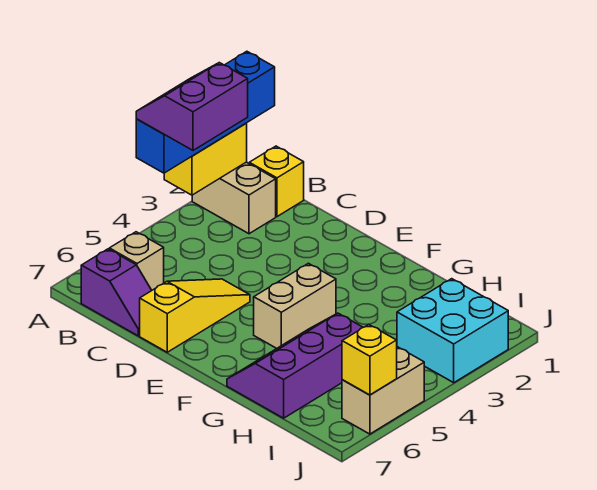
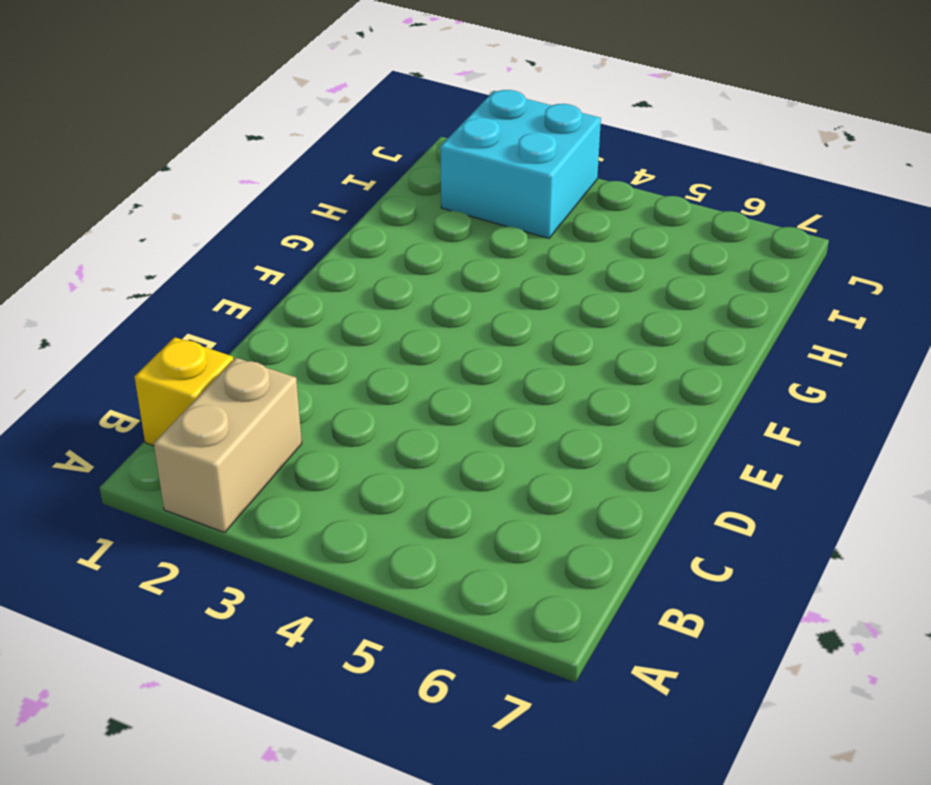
none -> tan brick B6 level 1
none -> purple slope B7:C7 level 1 top B
none -> yellow slope D5:D7 level 1 top 7

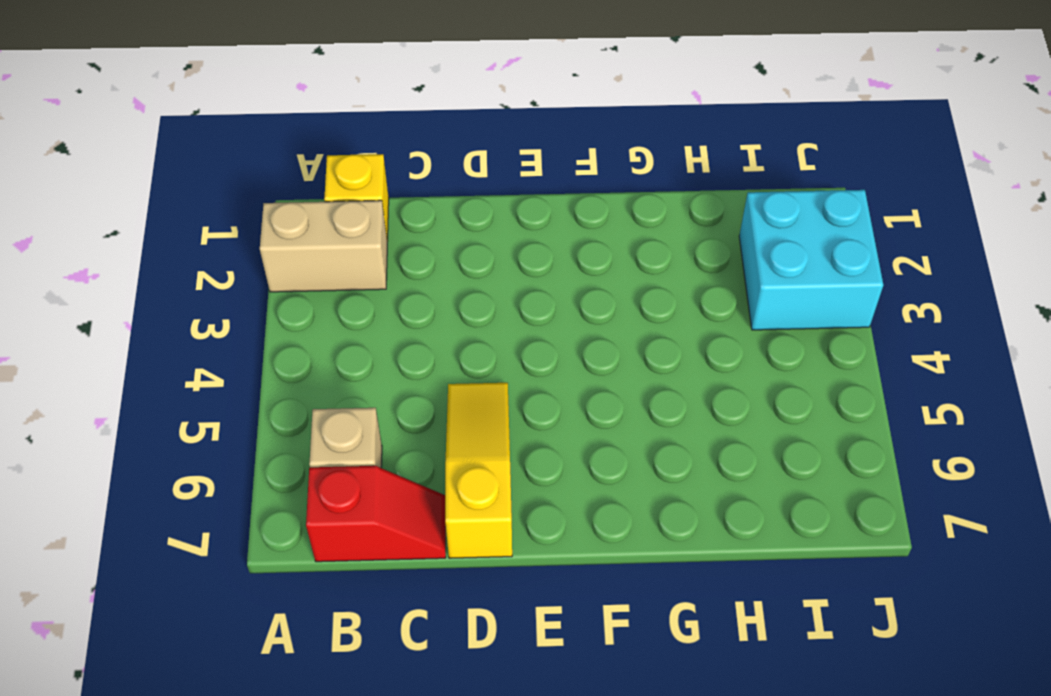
red slope B7:C7 level 1 top B -> purple slope B7:C7 level 1 top B
none -> tan brick F4:F5 level 1
none -> purple slope G5:H7 level 1 top H
none -> tan brick J5:J6 level 1

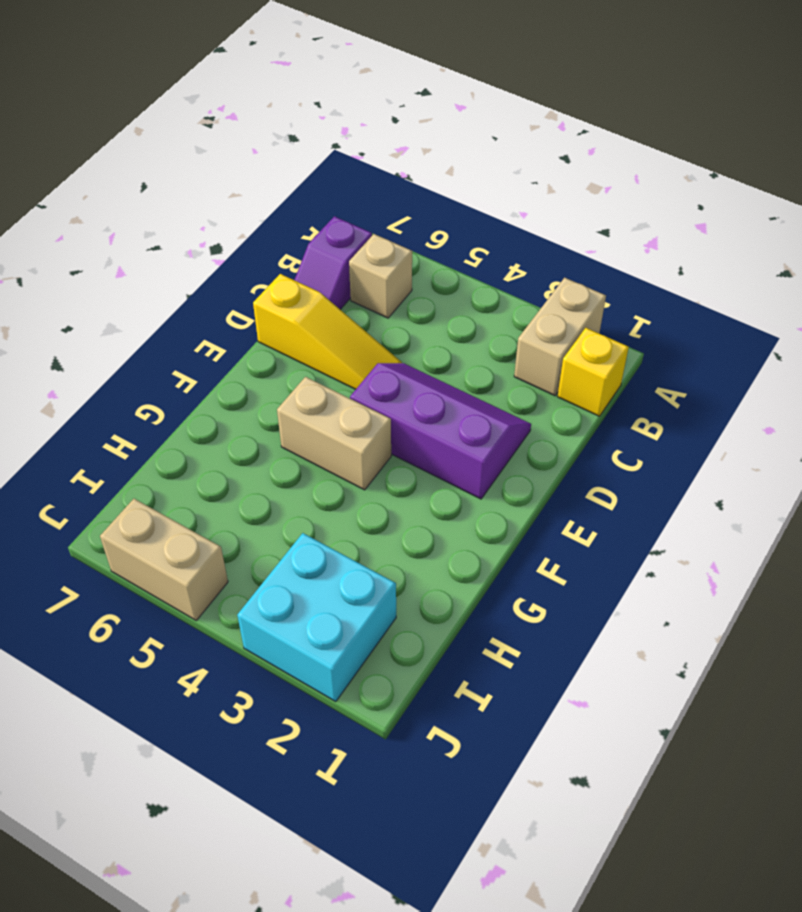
purple slope D2:E4 level 1 top E -> purple slope G5:H7 level 1 top H
none -> yellow brick A2:A3 level 2
none -> yellow brick J6 level 2
none -> blue brick A1:A4 level 3

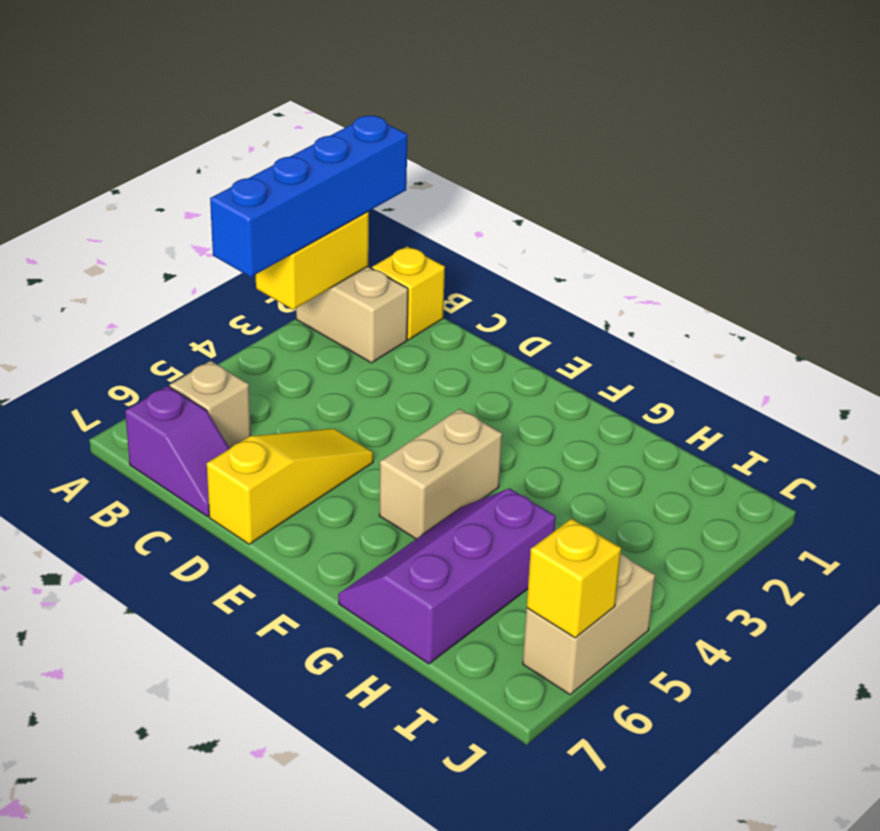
none -> cyan brick I2:J3 level 1
none -> purple slope A3:B4 level 4 top B

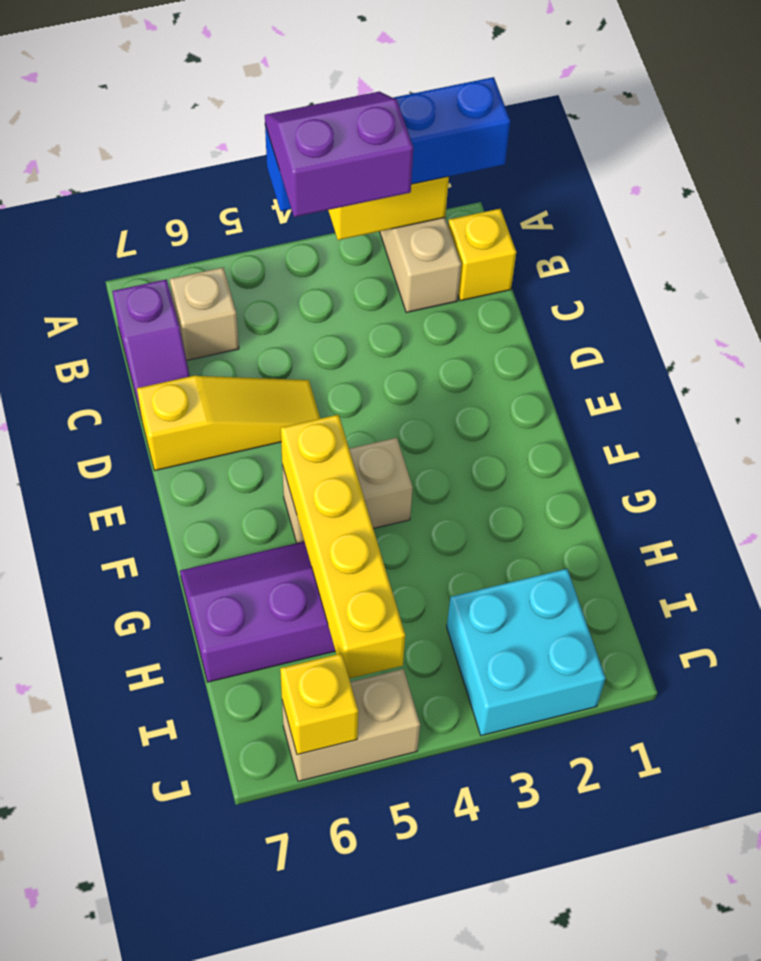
yellow brick F5:I5 level 2 -> none

